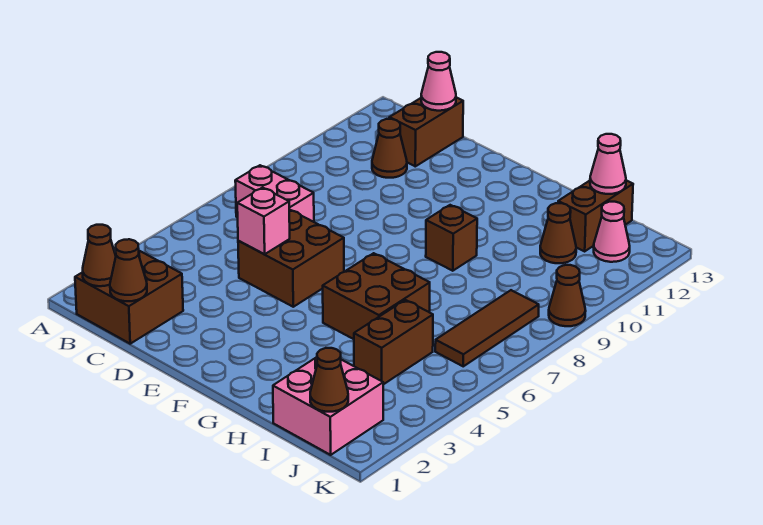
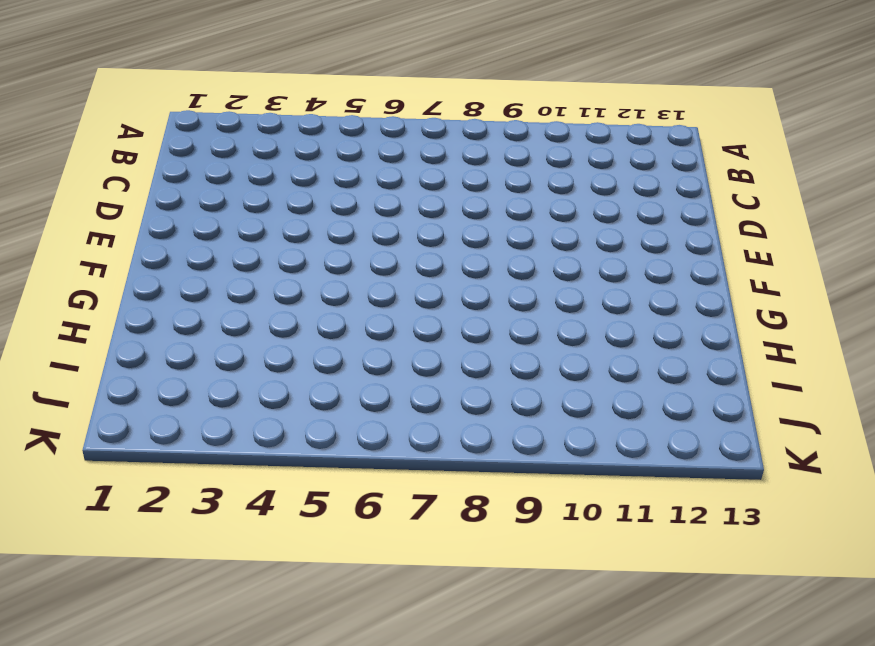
none -> brown brick B1:C2 level 1
none -> pink brick B7:C7 level 1
none -> brown cone C11 level 1

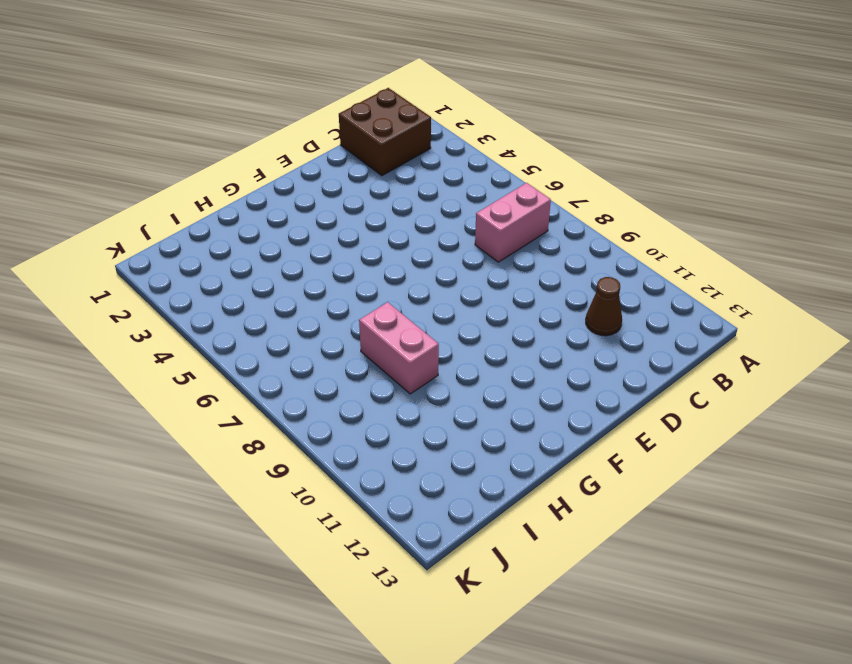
pink brick H8:H9 level 1 -> none
none -> brown brick C12:C13 level 1
none -> brown brick D5:E6 level 1
none -> brown brick G5:H6 level 1

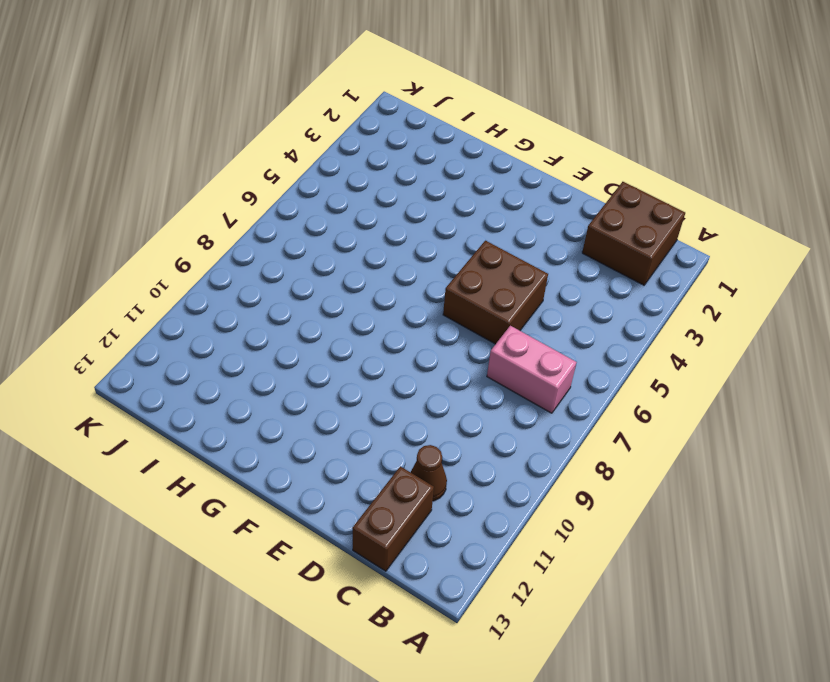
none -> brown brick G5:H6 level 1
none -> brown brick G9 level 1
none -> pink brick I1:J2 level 1

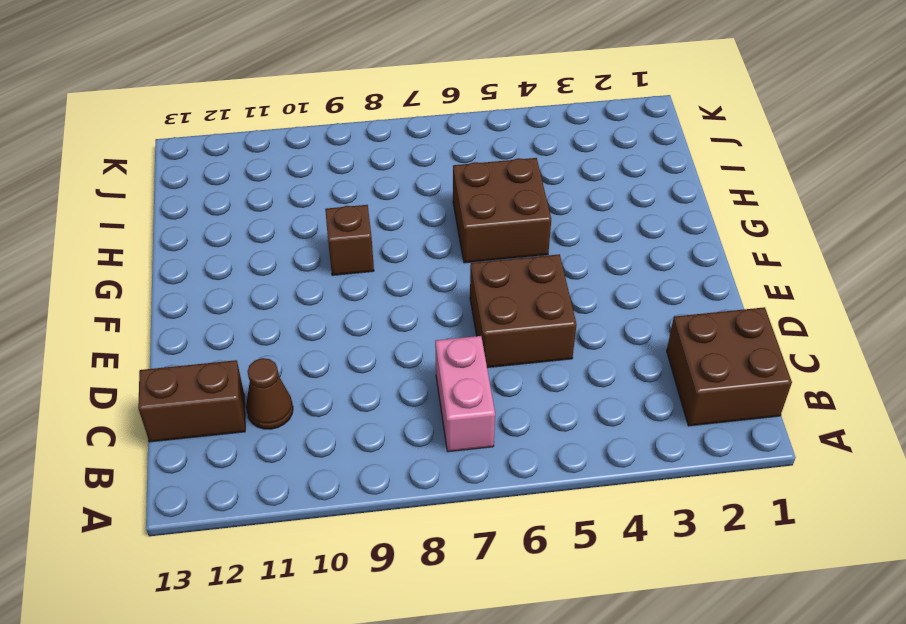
none -> pink brick I1:J2 level 1
none -> brown brick I4:I5 level 1
none -> brown cone I11 level 1

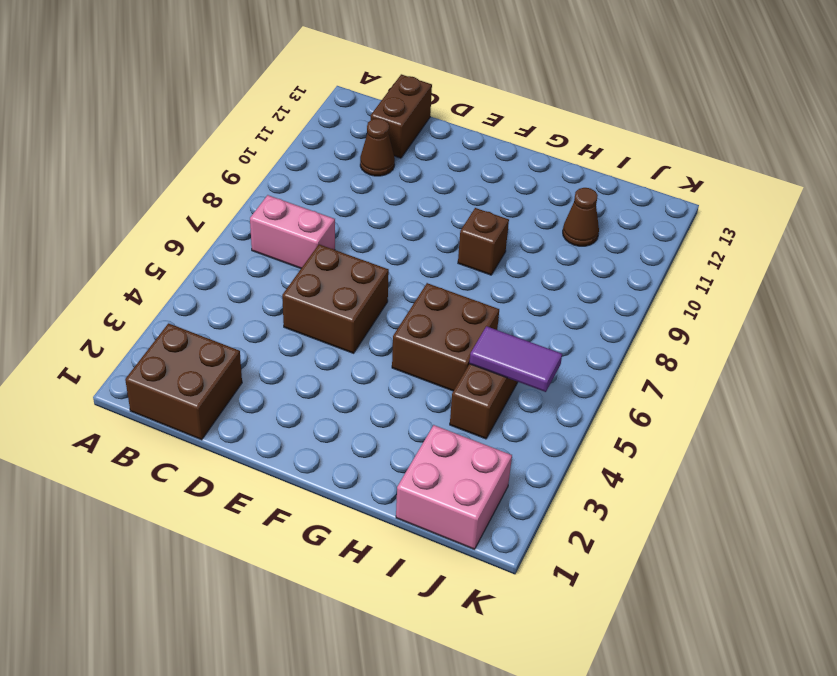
purple tile I5:J5 level 2 -> none
none -> brown brick I12:I13 level 1
none -> brown tile J6:J8 level 1
none -> pink cone J12 level 1

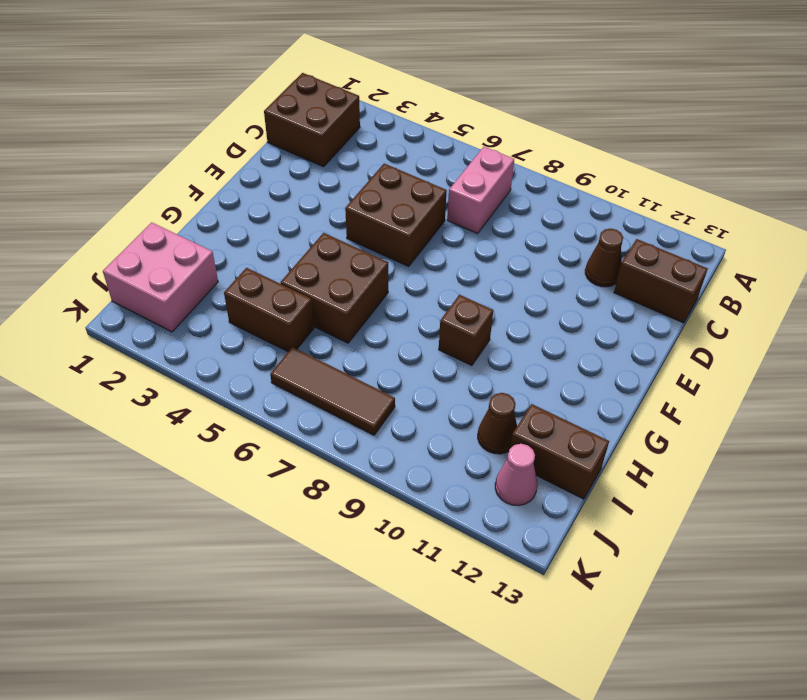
none -> brown cone K9 level 1
none -> brown cone B1 level 2
none -> brown cone C1 level 2

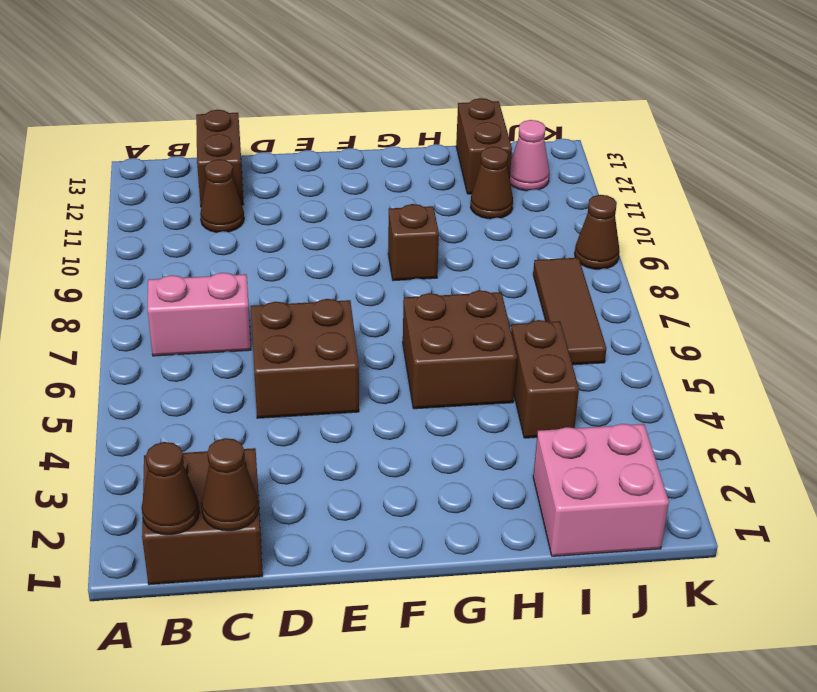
none -> pink cone C13 level 2
none -> pink brick D5 level 2
none -> pink cone I13 level 2

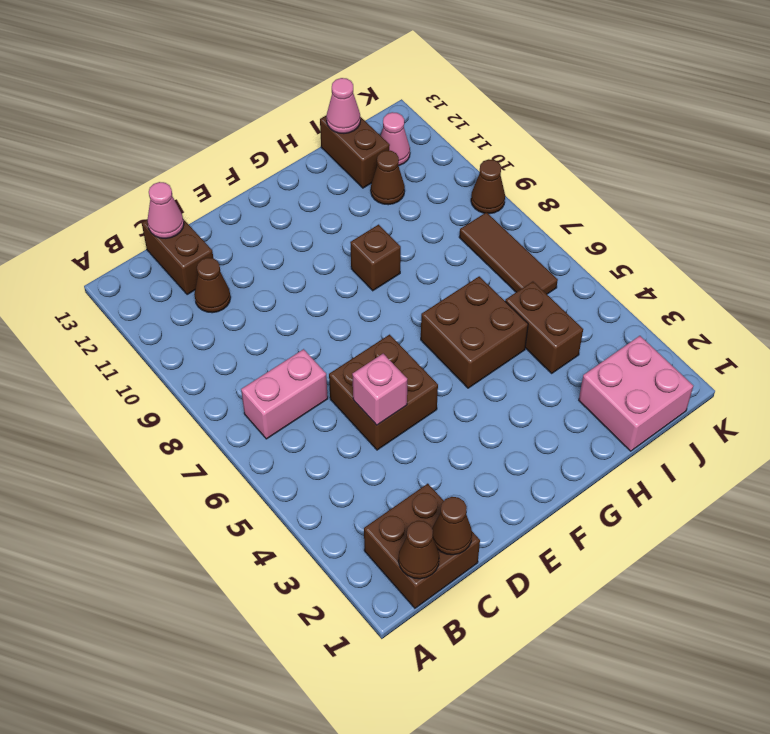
none -> brown cone J1 level 2

